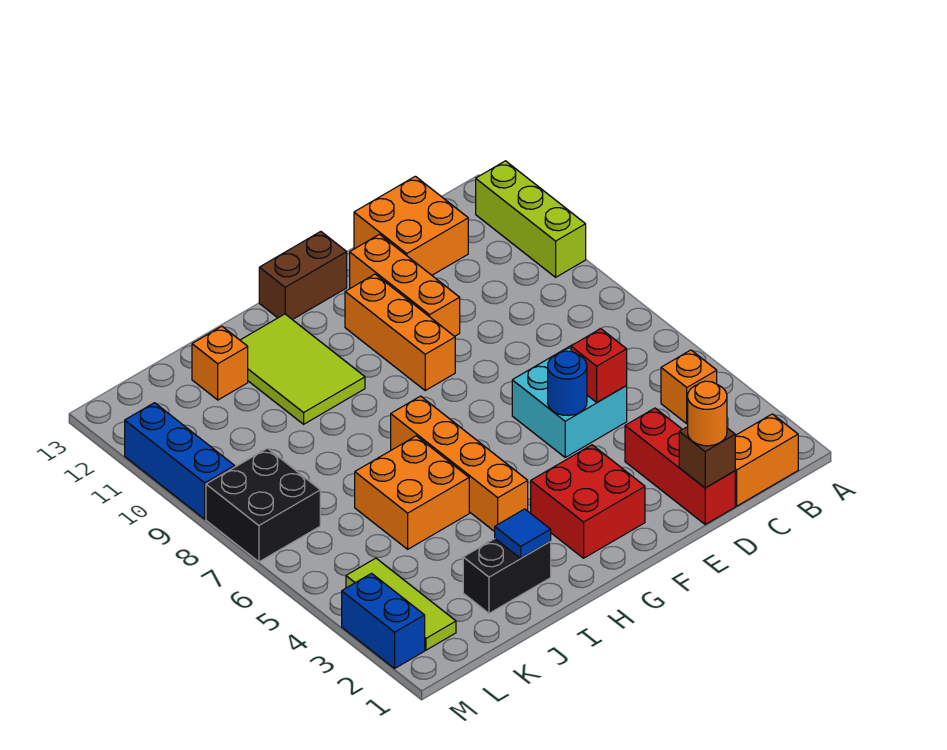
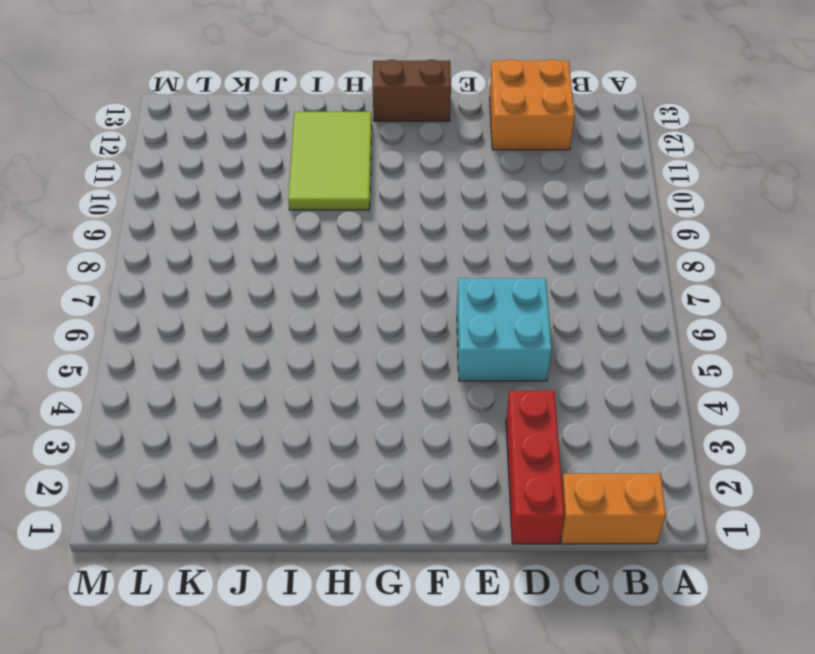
none -> lime brick A10:A12 level 1
none -> orange brick B4 level 1
none -> orange brick E10:E12 level 1

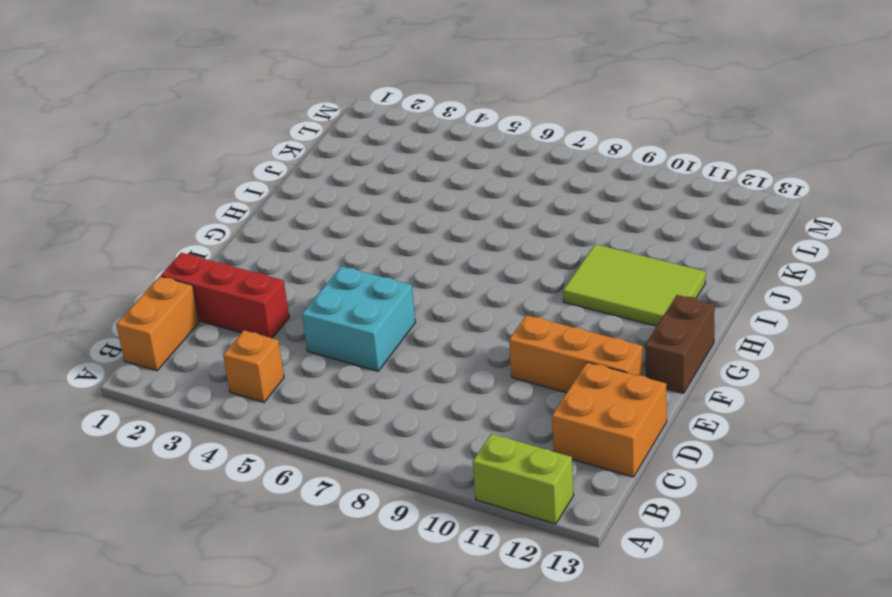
lime brick A11:A12 level 1 -> lime brick A10:A12 level 1
none -> red brick F2:G3 level 1
none -> orange brick F9:F11 level 1
none -> orange brick H4:H7 level 1

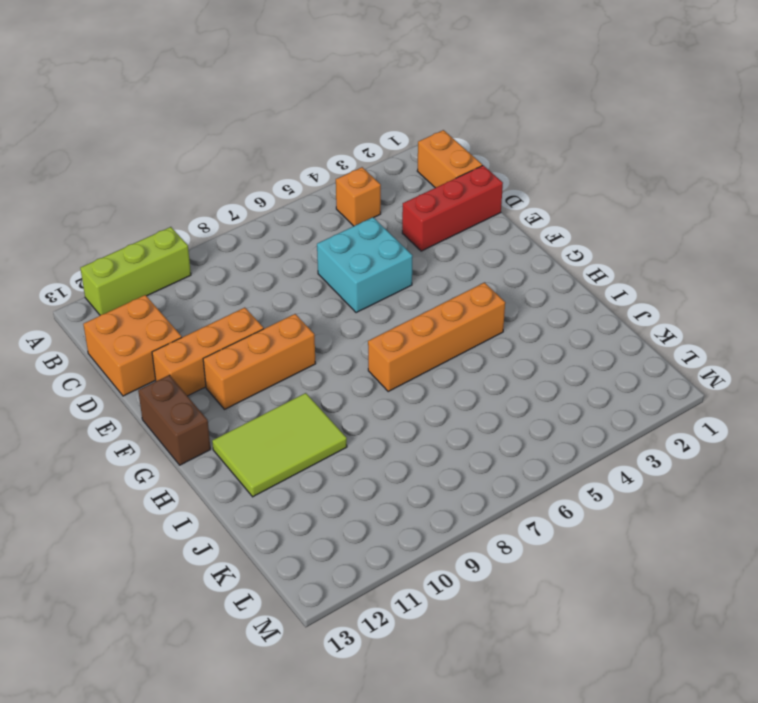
none -> red brick F2:G3 level 1
none -> black brick I2:J2 level 1
none -> orange brick I5:J6 level 1

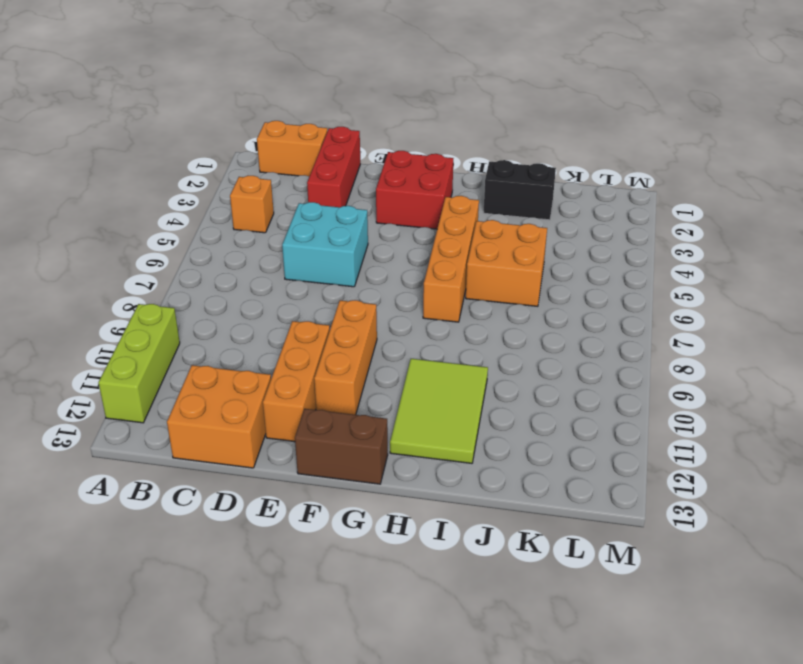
none -> orange brick J12 level 1
none -> lime tile L2:L4 level 1
none -> black brick L7:M8 level 1

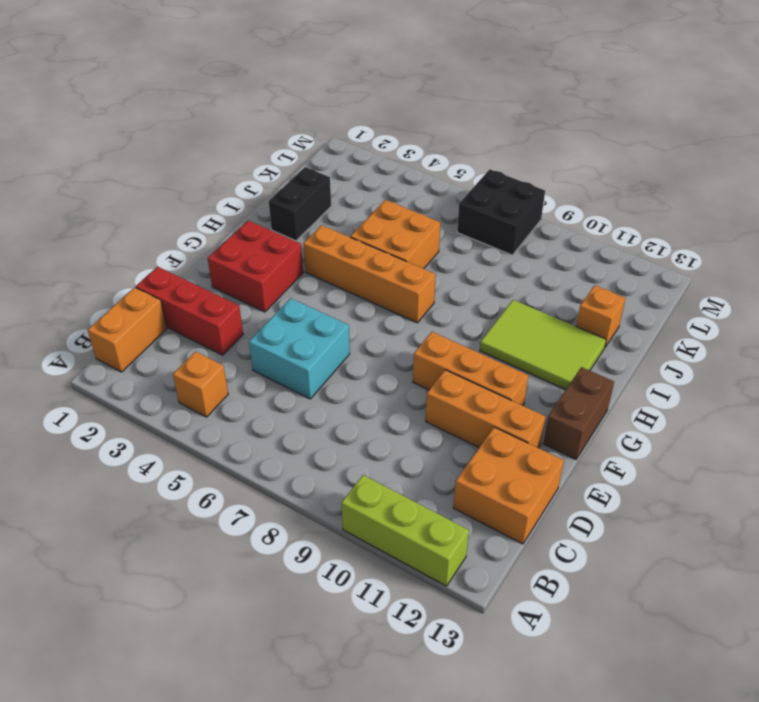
none -> lime tile L2:L4 level 1
none -> blue brick M2:M3 level 1
none -> blue brick M9:M11 level 1

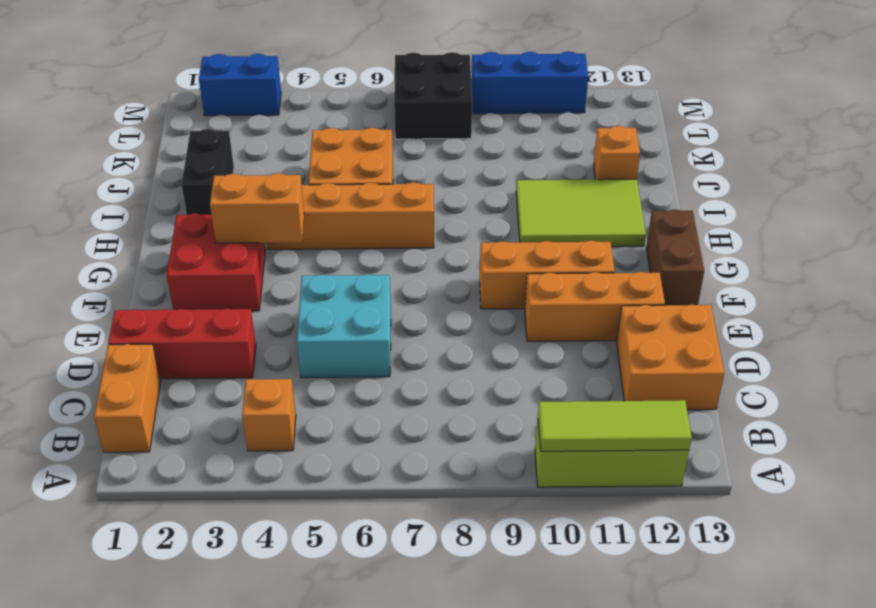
lime tile A10:A12 level 2 -> lime tile L2:L4 level 1
orange brick G3:G4 level 2 -> none
none -> brown brick D1 level 2
none -> red brick D5 level 2
none -> blue round brick E5 level 2

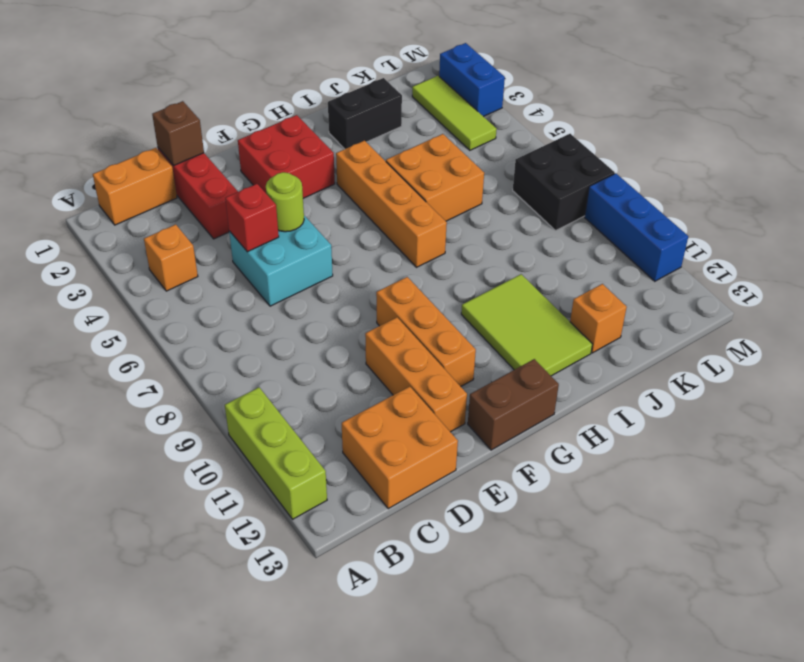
lime round brick E5 level 2 -> blue round brick E5 level 2
none -> blue tile I2 level 2
none -> orange round brick D1 level 3

